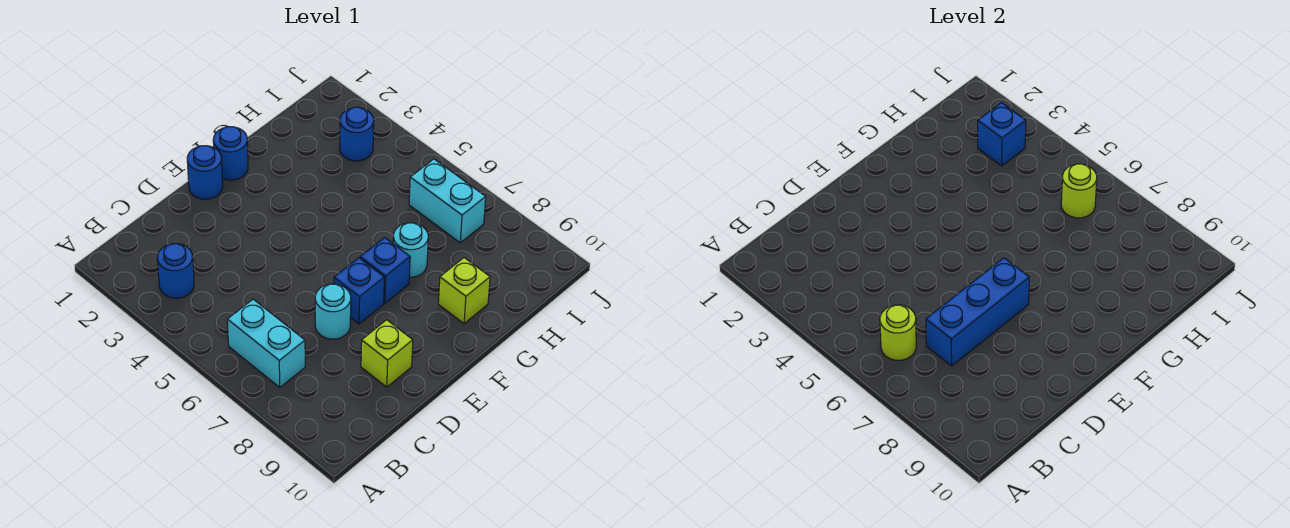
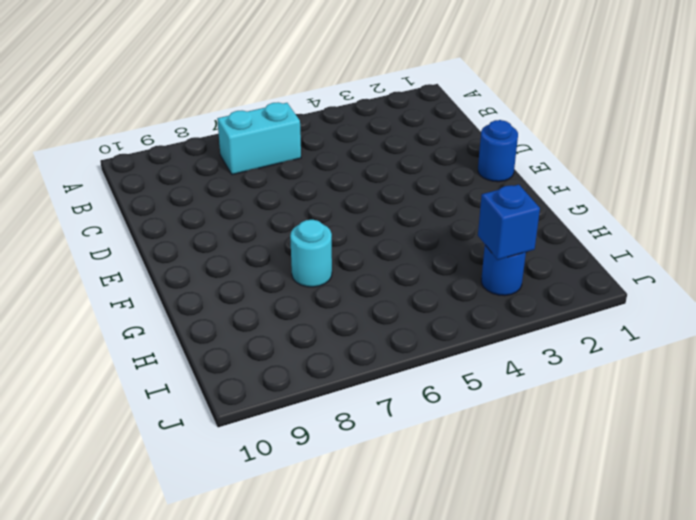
none -> blue round brick B3 level 1
none -> cyan round brick D7 level 1
none -> lime brick D9 level 1

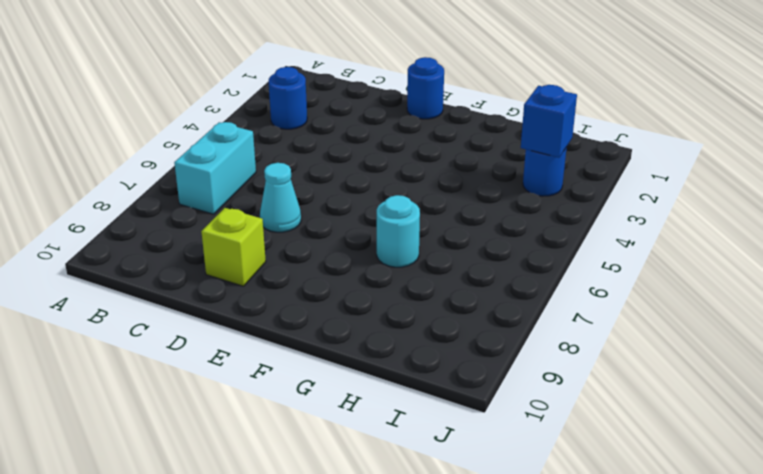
cyan cone D7 level 1 -> cyan round brick D7 level 1
none -> blue brick E7 level 1
none -> blue round brick F1 level 1
none -> blue brick F7 level 1

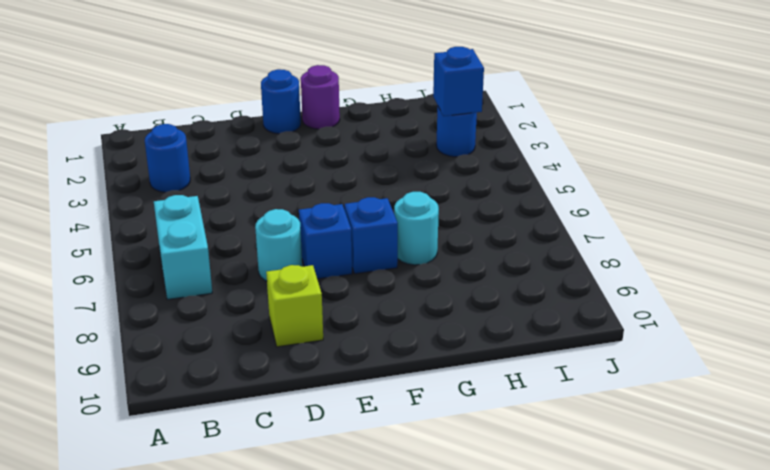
purple round brick F1 level 1 -> blue round brick F1 level 1
none -> lime brick G9 level 1
none -> cyan brick I6:I7 level 1
none -> lime round brick B6 level 2

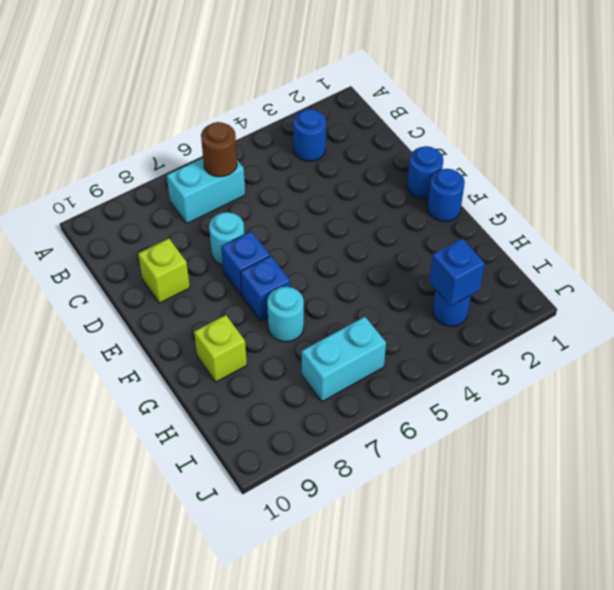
brown round brick B6 level 2 -> lime round brick B6 level 2
none -> blue brick C7:E7 level 2
none -> lime round brick I6 level 2

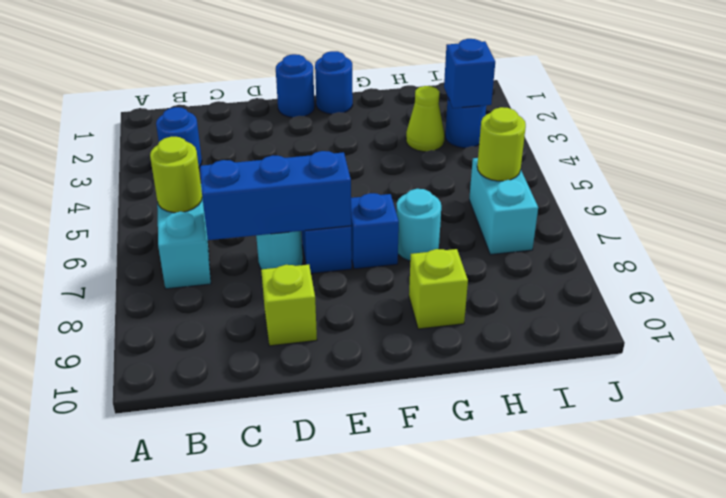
lime cone H3 level 1 -> none

